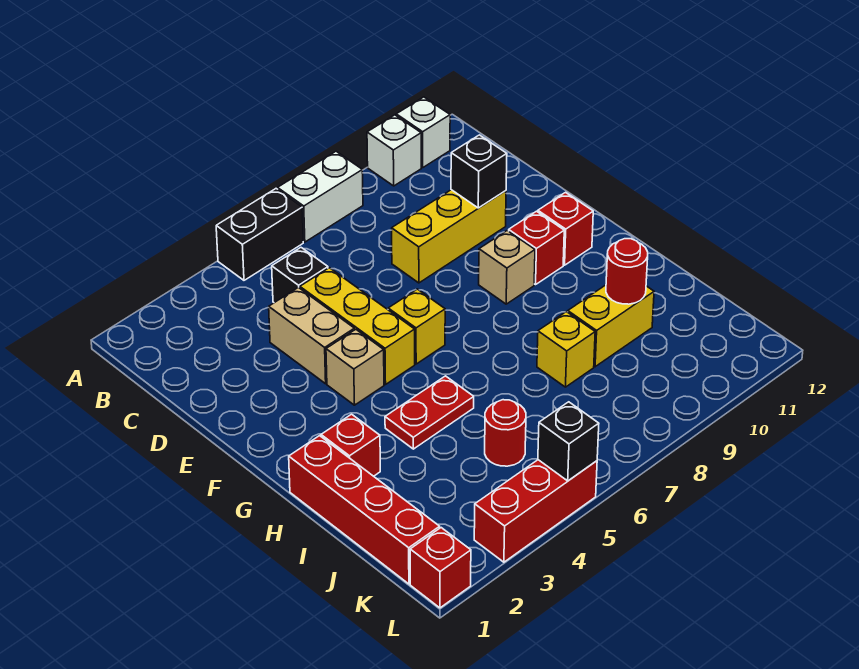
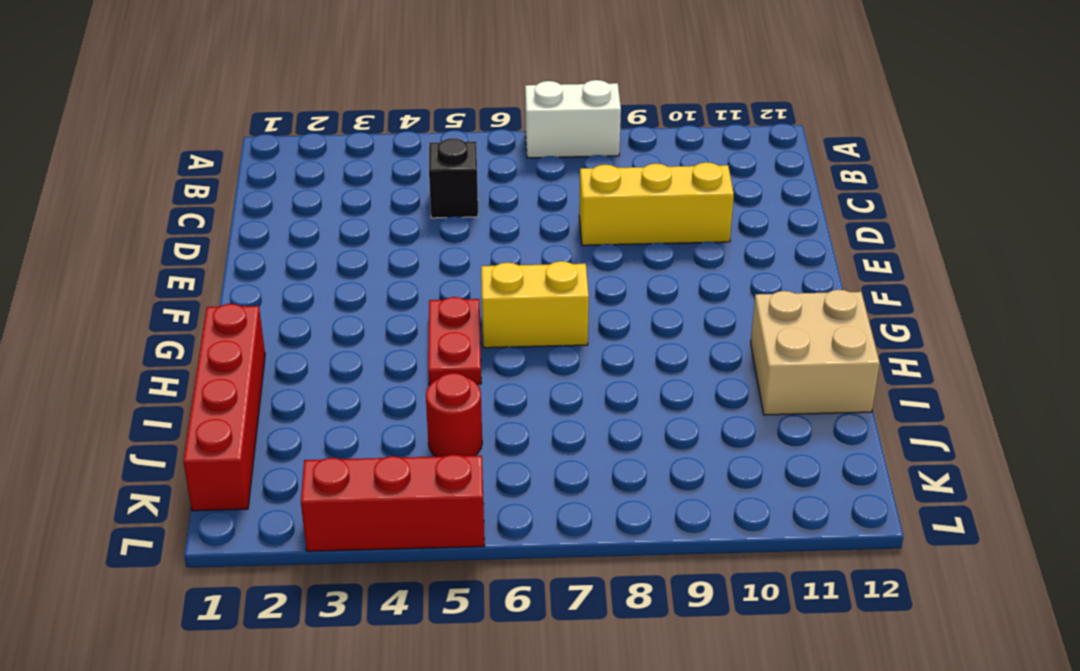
red plate G5:H5 level 1 -> red plate H4:H5 level 1
yellow brick G6:G7 level 1 -> yellow brick I9:I10 level 1
tan brick H11:I12 level 1 -> none
none -> black brick A5:A6 level 1
none -> white brick A10 level 1
none -> white brick A11 level 1

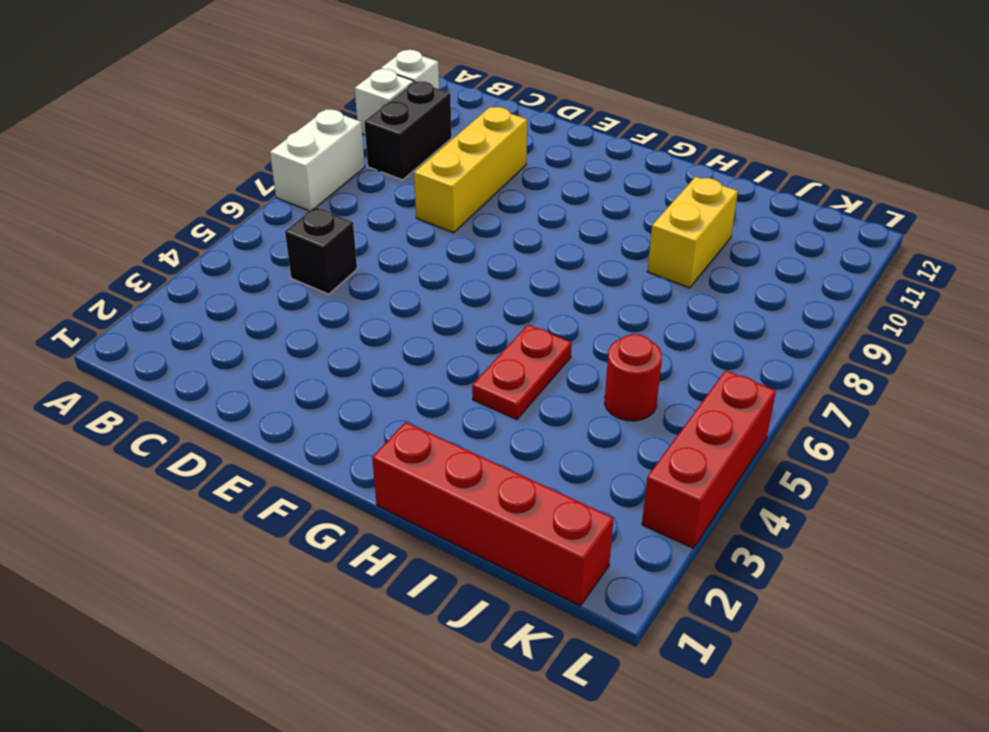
black brick B9:B10 level 1 -> black brick A5:A6 level 1
none -> tan brick D4:E4 level 1
none -> yellow brick D5:F5 level 1
none -> tan brick F4 level 1

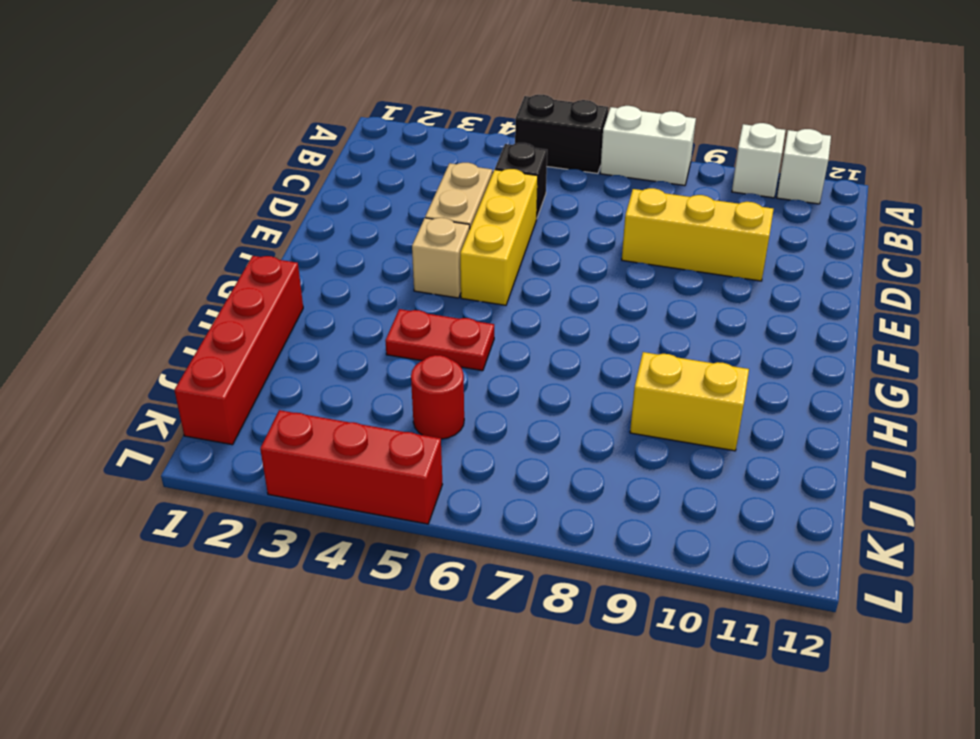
none -> yellow brick F6 level 1
none -> tan brick F9 level 1
none -> red brick F10 level 1

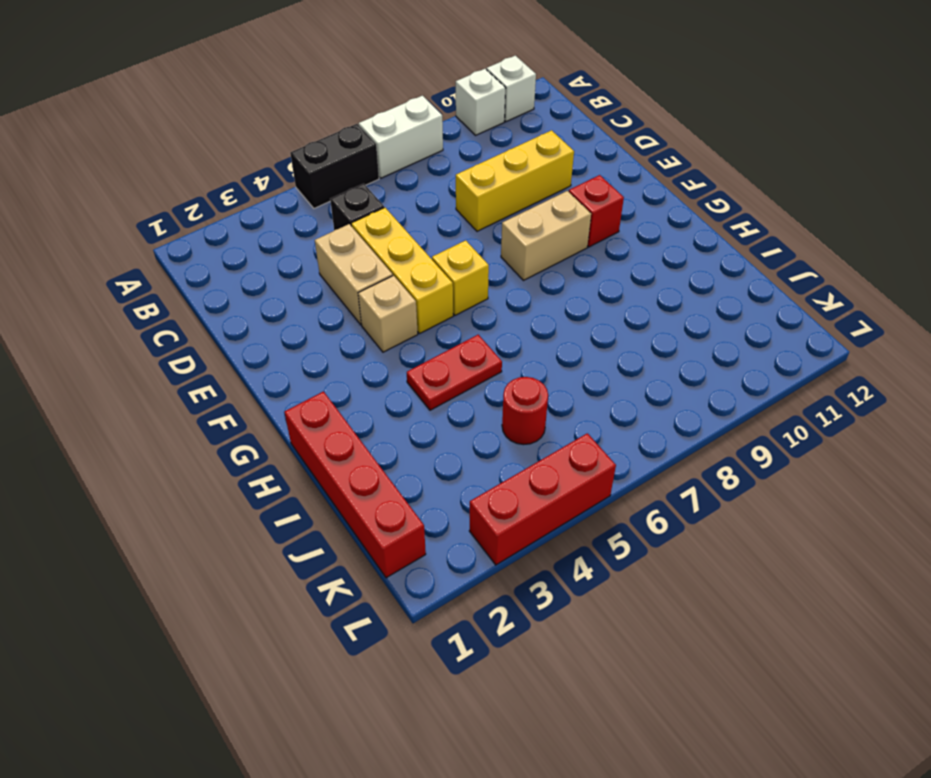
tan brick F8:F9 level 1 -> tan brick F9 level 1
none -> red brick F11 level 1
none -> red brick H2 level 1
none -> yellow brick I8 level 1

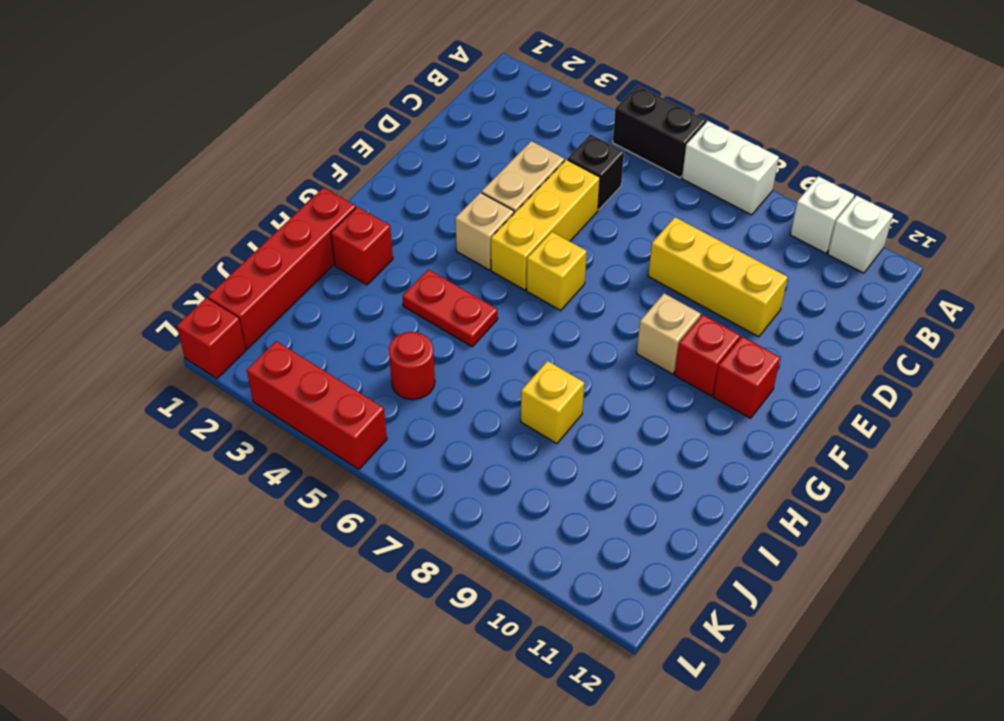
none -> yellow brick I9:I10 level 1
none -> black brick D10 level 2
none -> red round brick I10 level 2

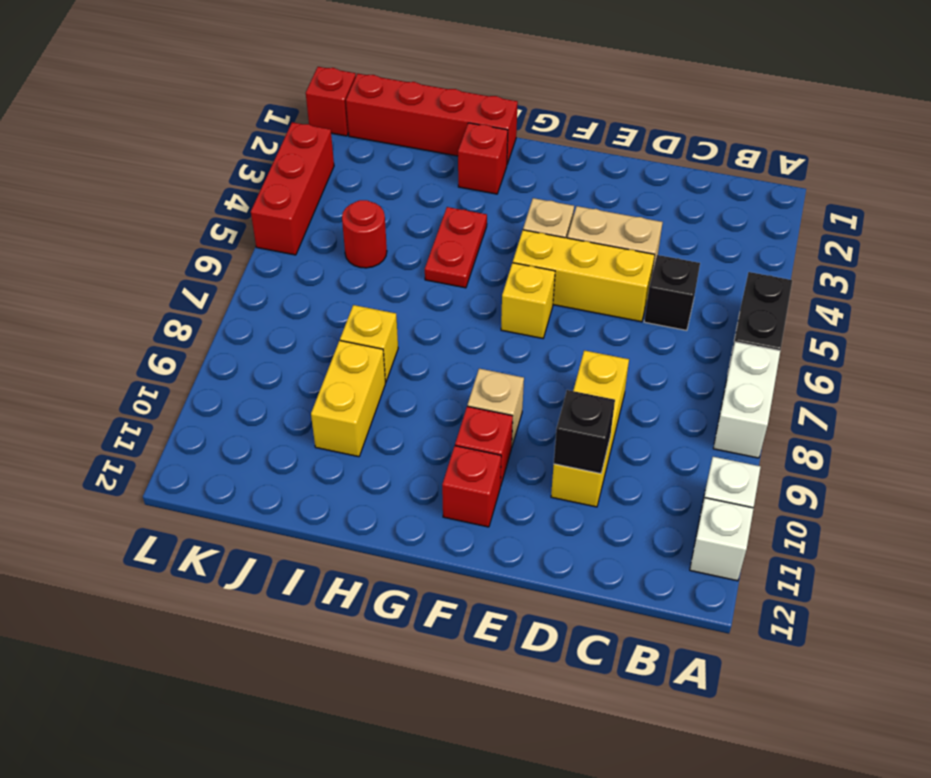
none -> red round brick I10 level 2
none -> black brick L5 level 2

